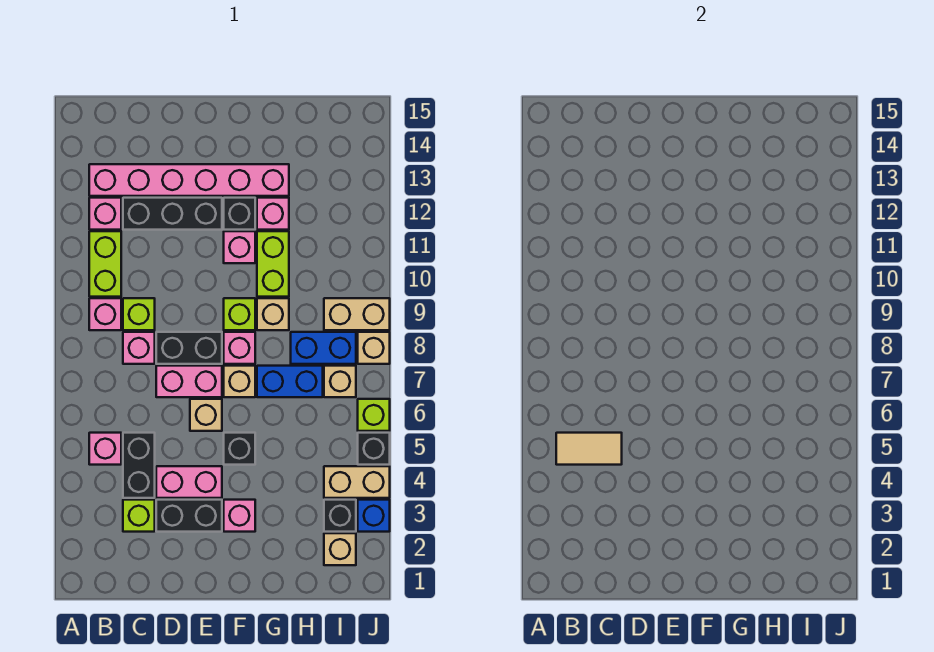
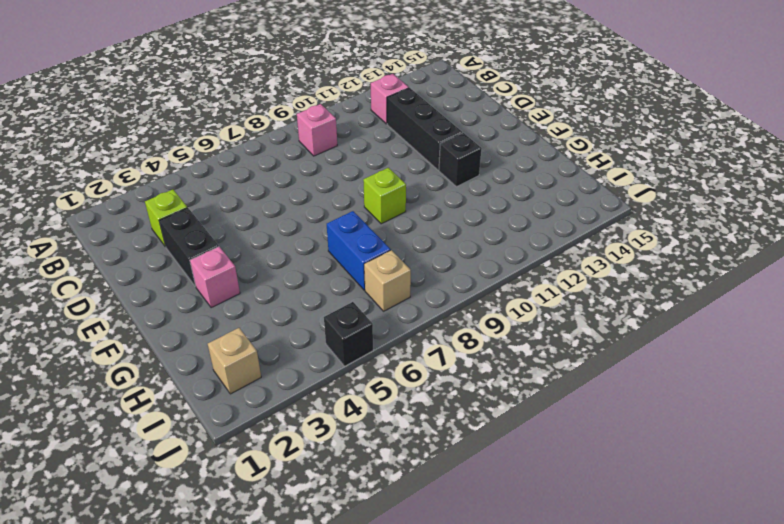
none -> pink brick B5 level 1
none -> lime brick B10:B11 level 1
none -> pink brick B13:G13 level 1
none -> black brick C4:C5 level 1

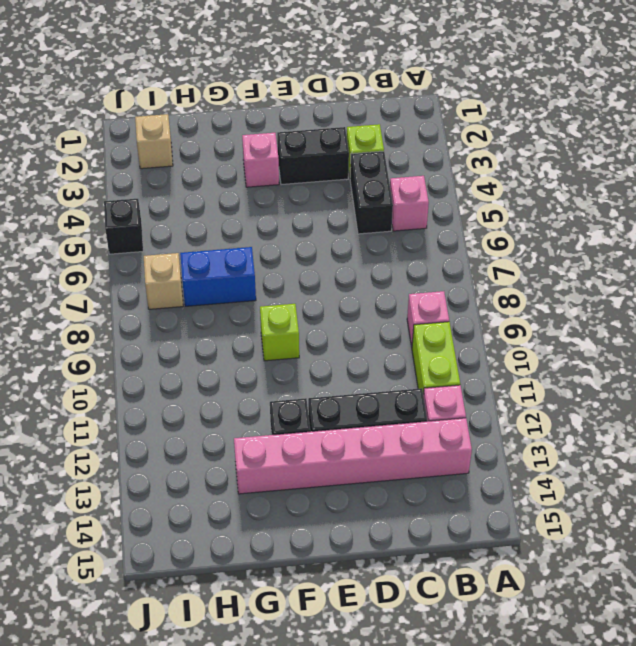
none -> pink brick C8 level 1
none -> lime brick C9 level 1
none -> pink brick D4:E4 level 1
none -> pink brick D7:E7 level 1

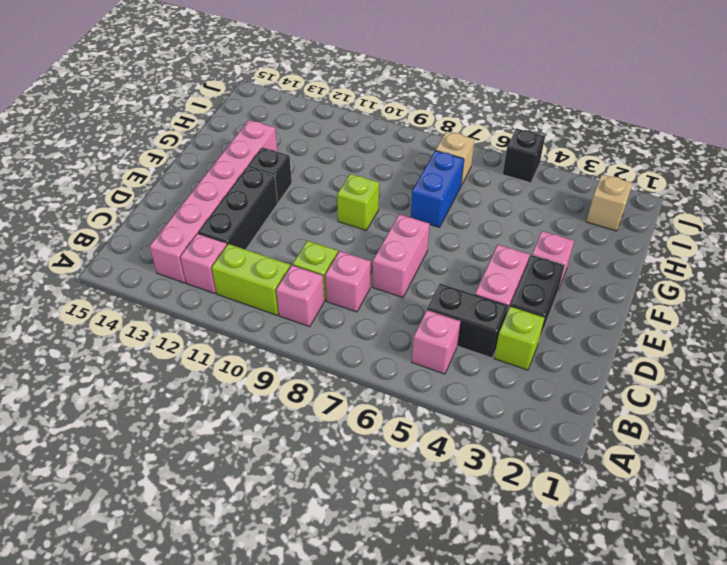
none -> black brick D8:E8 level 1
none -> tan brick E6 level 1
none -> black brick F5 level 1
none -> tan brick F7 level 1

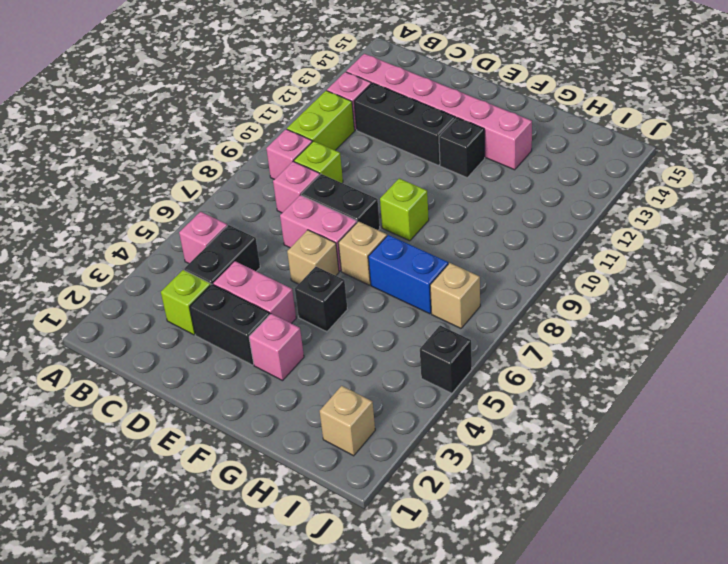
none -> pink brick F8 level 1
none -> pink brick F11 level 1
none -> tan brick G9 level 1
none -> lime brick G10:G11 level 1

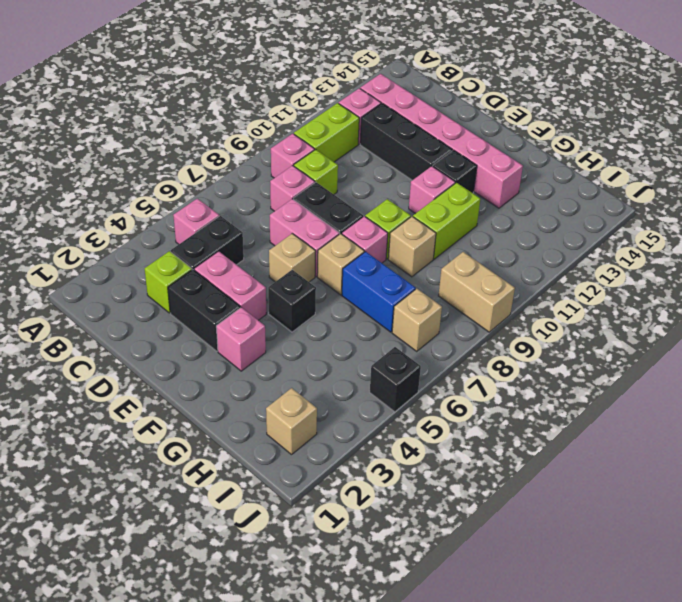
none -> pink brick G12 level 1
none -> blue brick H8:I8 level 1
none -> black brick I3 level 1
none -> tan brick I4:J4 level 1

